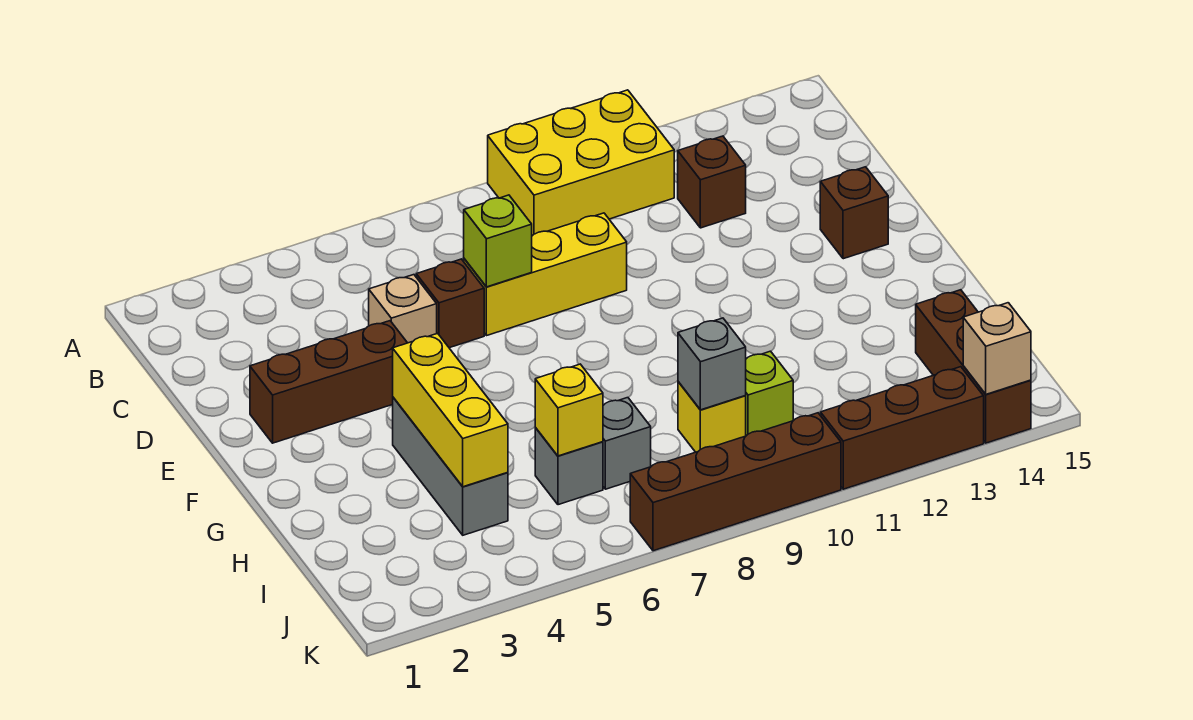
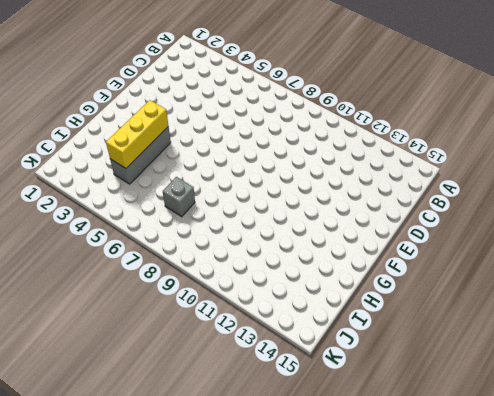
none -> yellow brick A9:B11 level 1
none -> brown brick C12 level 1
none -> tan brick D5 level 1

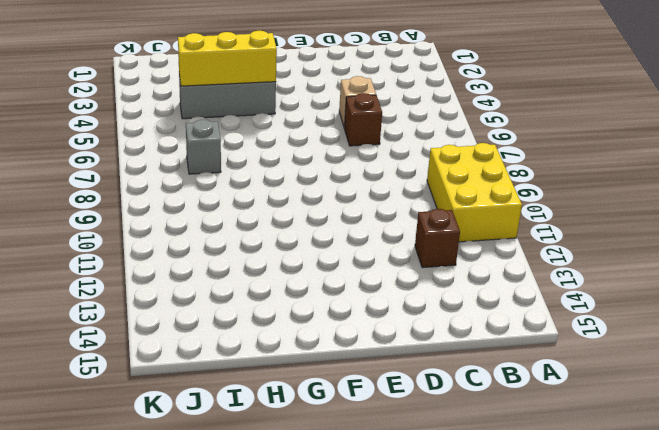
none -> yellow brick D7:D9 level 1
none -> brown brick E2:E4 level 1
none -> brown brick E14 level 1

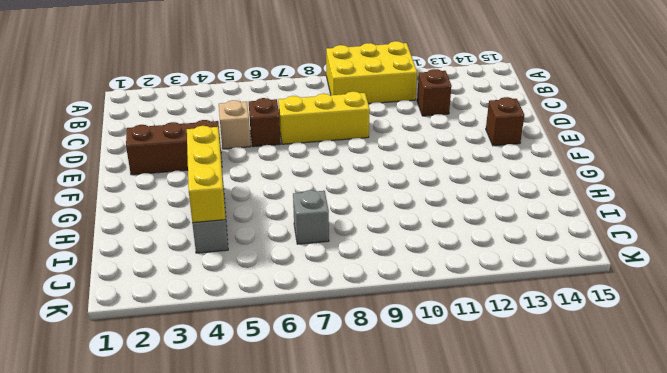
none -> grey brick I6 level 1
none -> yellow brick I9 level 1
none -> lime brick I10 level 1

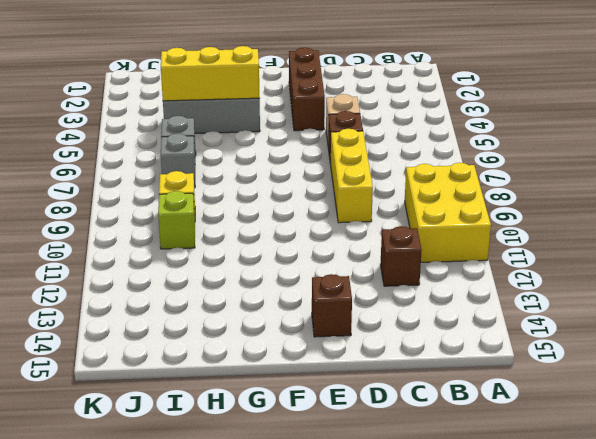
none -> brown brick I14:K14 level 1
none -> brown brick K7:K10 level 1
none -> brown brick K11:K13 level 1

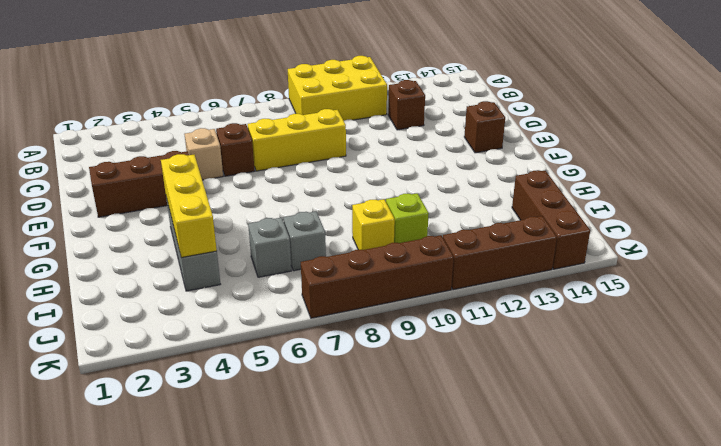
none -> lime brick D7 level 2
none -> yellow brick I6 level 2
none -> grey brick I9 level 2

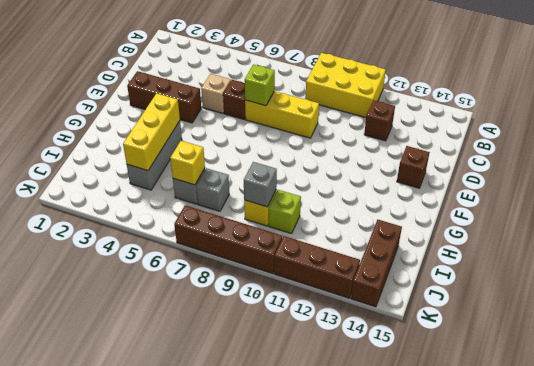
none -> tan brick K14 level 2

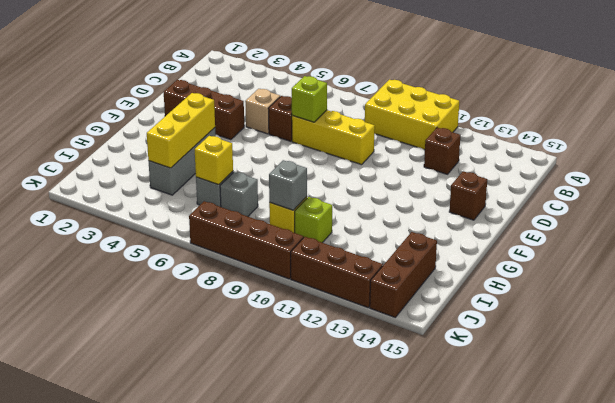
none -> tan brick K14 level 2

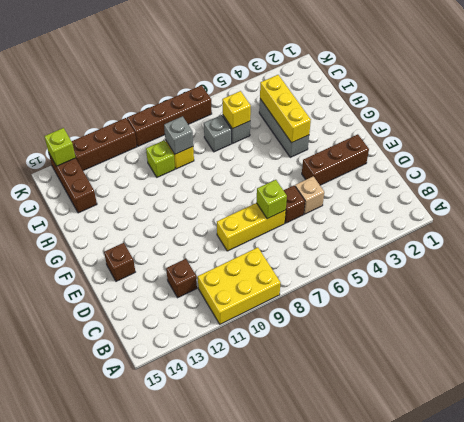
lime brick K14 level 2 -> tan brick K14 level 2

